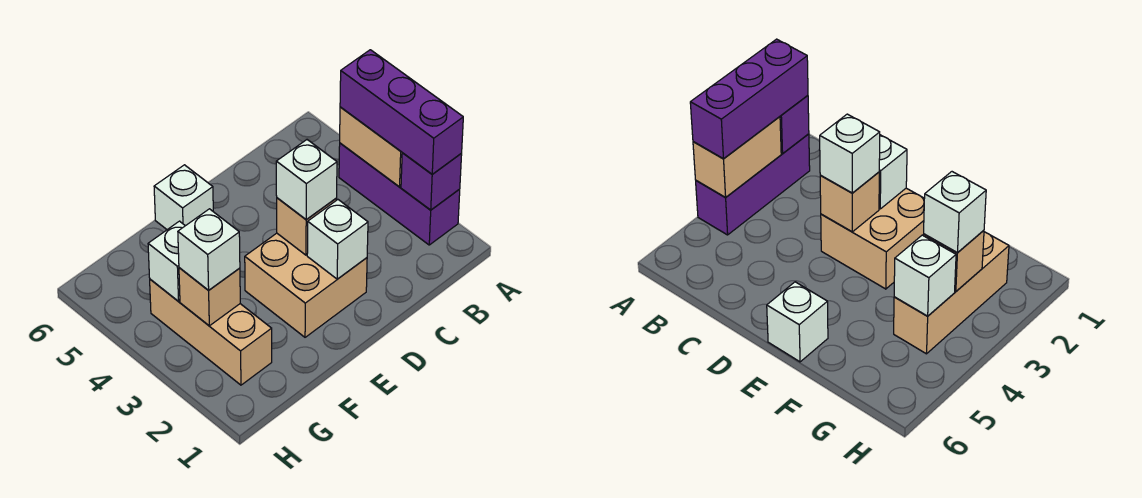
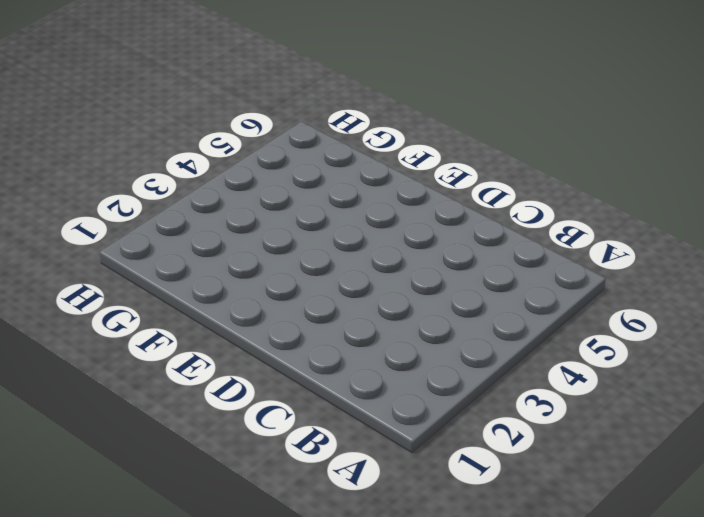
none -> purple brick A2:A4 level 1
none -> tan brick D2:E3 level 1
none -> white brick E6 level 1

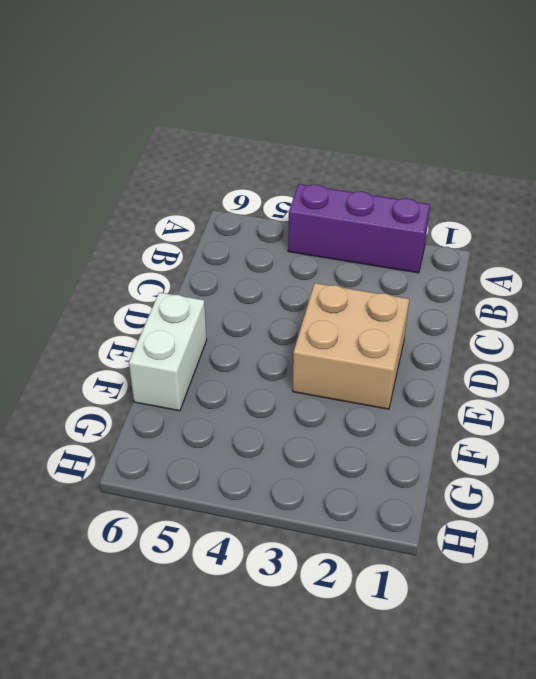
white brick E6:F6 level 1 -> white brick E6 level 1
none -> tan brick G2:G4 level 1
none -> purple brick A2 level 2
none -> tan brick A3:A4 level 2

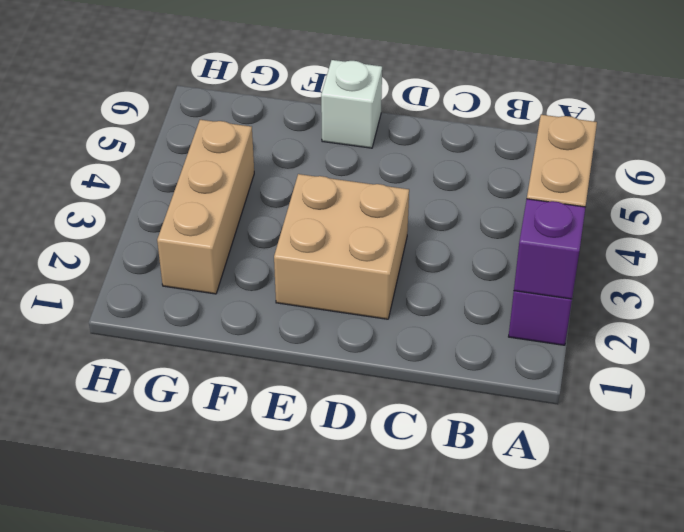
none -> white brick D2 level 2
none -> tan brick D3 level 2
none -> tan brick G3 level 2

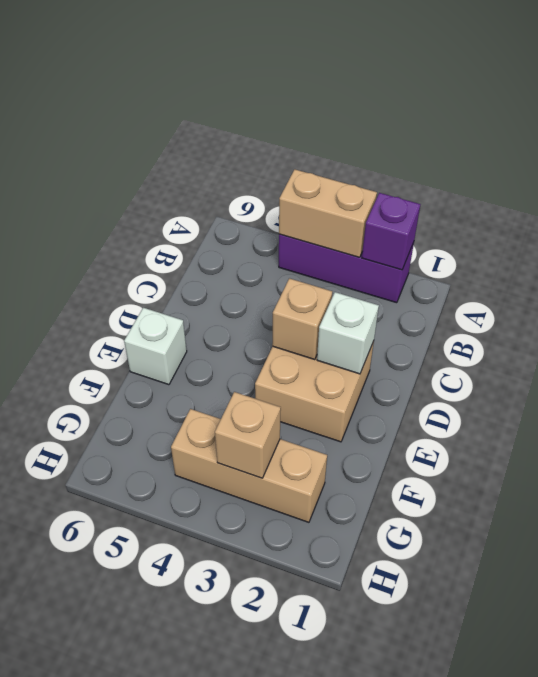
none -> white brick G4 level 2
none -> purple brick A2:A4 level 3
none -> white brick D3 level 3

